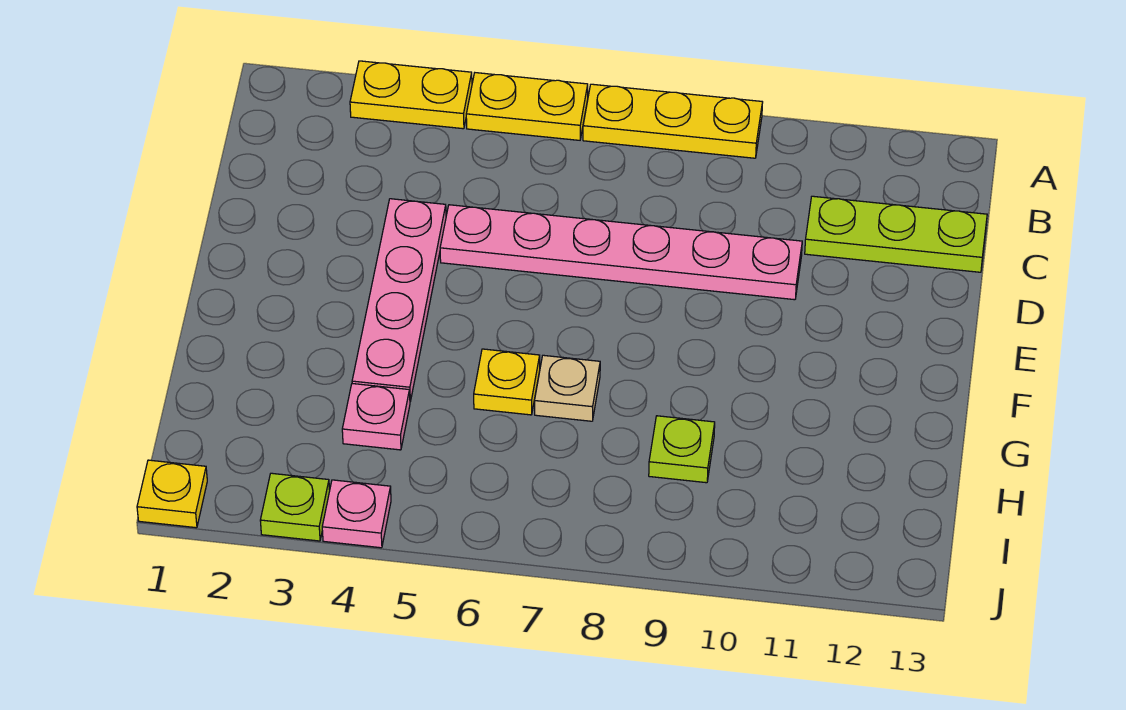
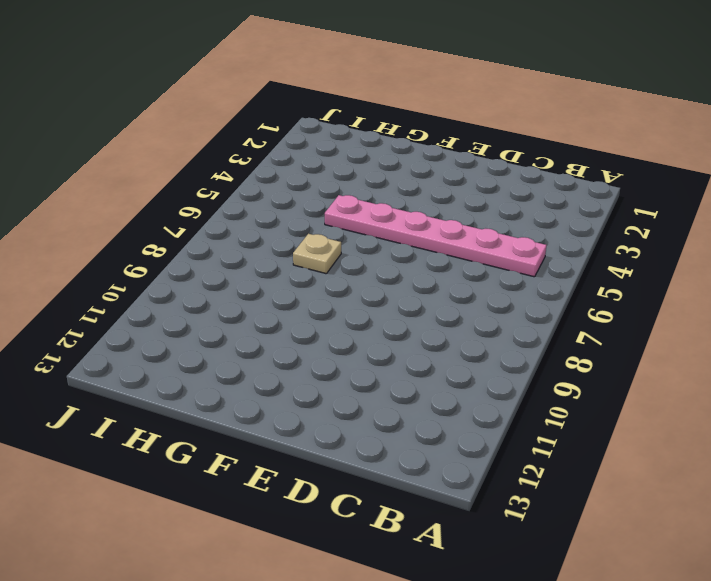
pink plate B5:G5 level 1 -> pink plate D5:D10 level 1
none -> yellow plate A3:A4 level 1
none -> yellow plate A5:A6 level 1
none -> yellow plate A7:A9 level 1

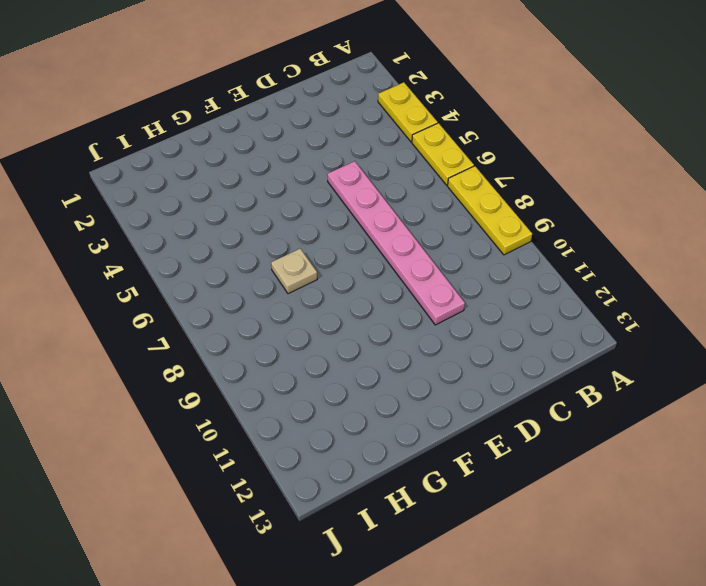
none -> lime plate C11:C13 level 1
none -> pink plate D4:G4 level 1
none -> yellow plate G6 level 1

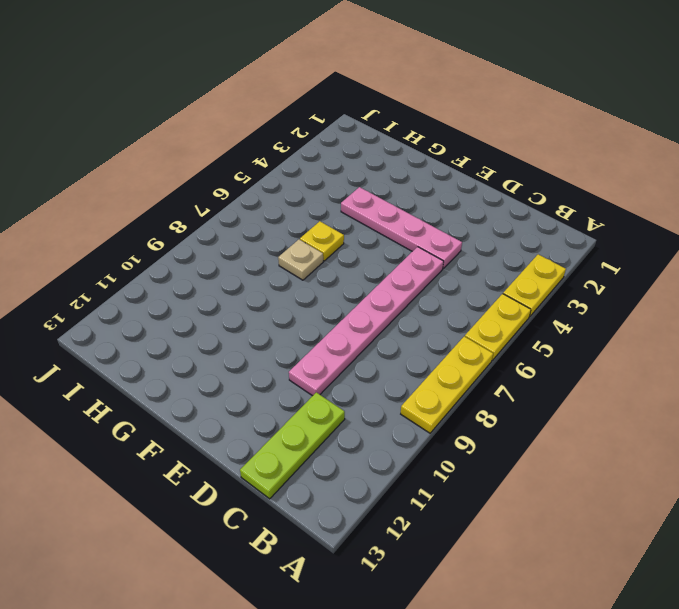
none -> pink plate H4 level 1
none -> lime plate H9 level 1
none -> yellow plate J1 level 1

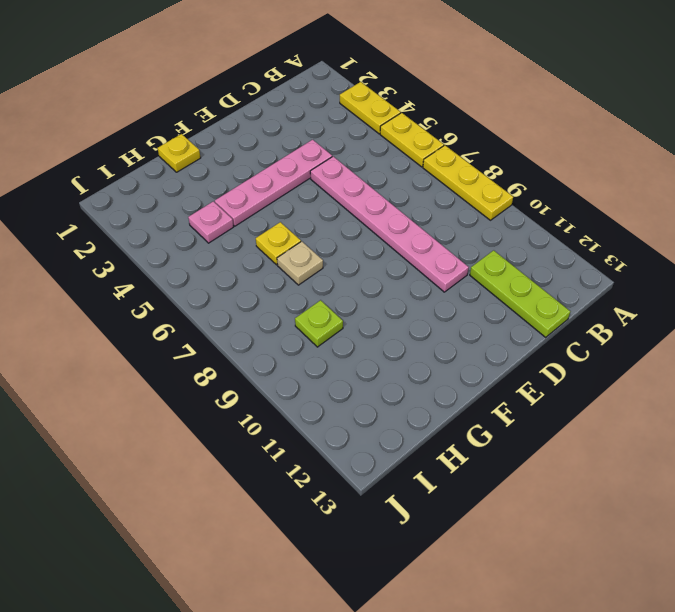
yellow plate G1 level 1 -> yellow plate J1 level 1
none -> lime plate J3 level 1
none -> pink plate J4 level 1

